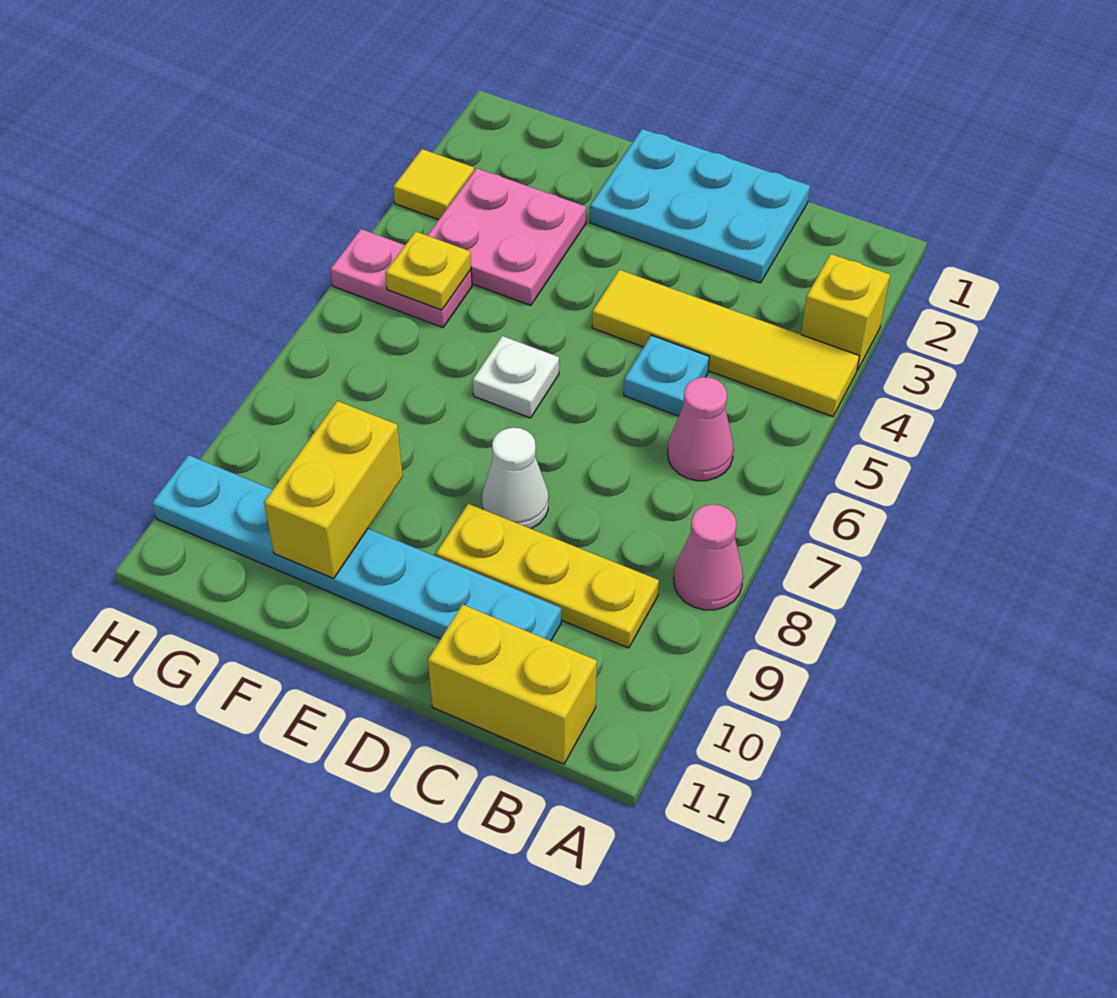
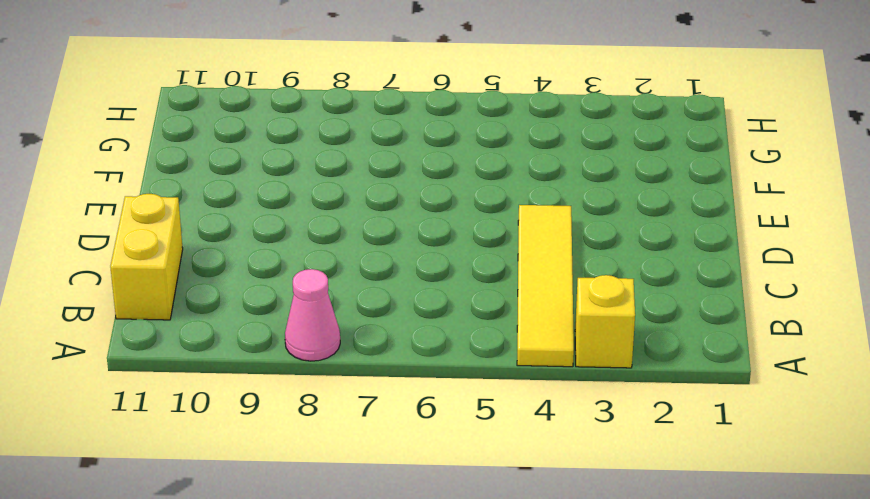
none -> pink cone B6 level 1
none -> yellow plate B9:D9 level 1
none -> cyan plate C1:E2 level 1

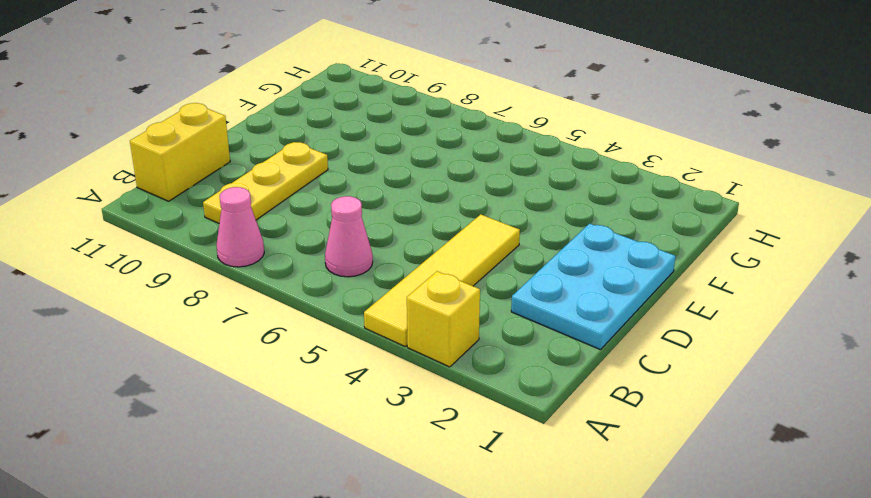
none -> cyan plate C5 level 1
none -> cyan plate C10:H10 level 1
none -> white cone D8 level 1

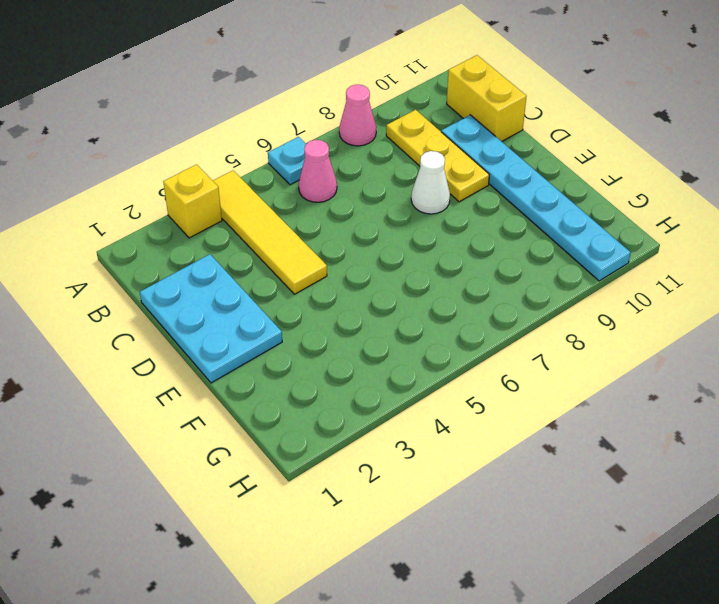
cyan plate A6 level 1 -> cyan plate C5 level 1
none -> white plate E6 level 1
none -> pink plate F3:G4 level 1
none -> pink plate G5:H5 level 1

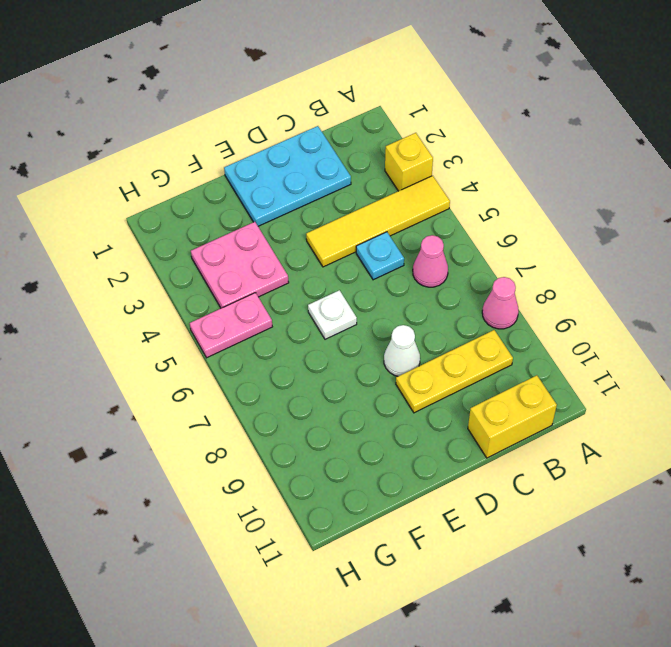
none -> cyan plate C10:H10 level 1
none -> yellow tile H3 level 1
none -> yellow brick F9:F10 level 2

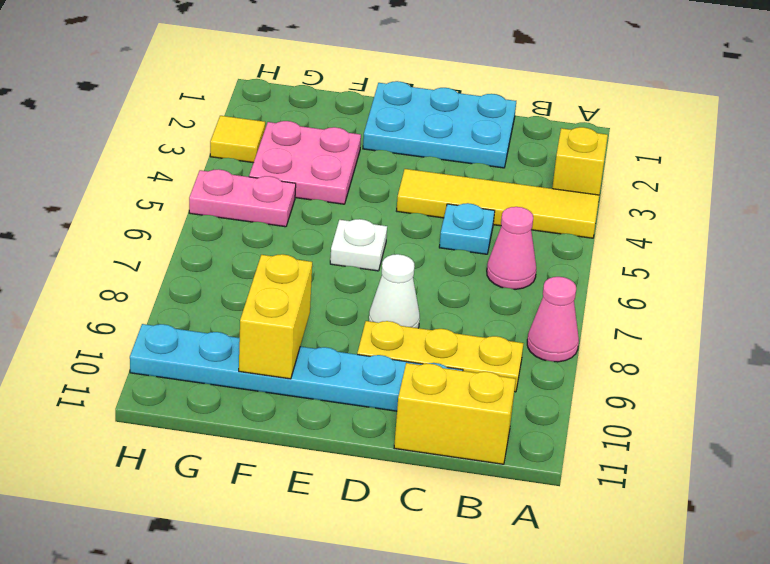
none -> yellow plate G5 level 2

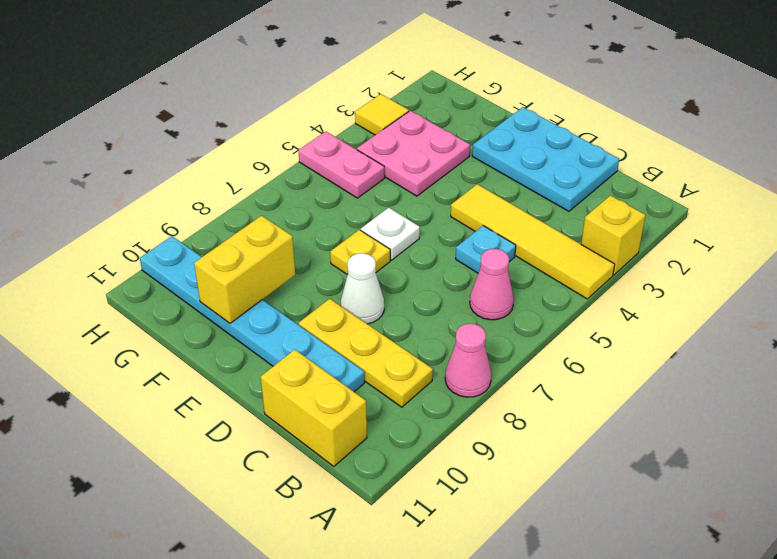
yellow plate E7 level 1 -> yellow plate G5 level 2

